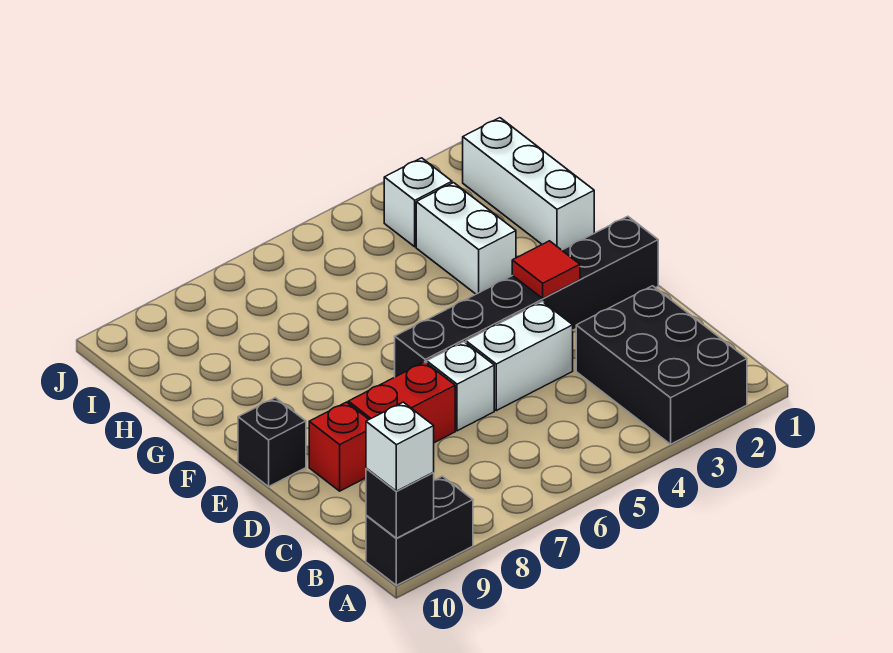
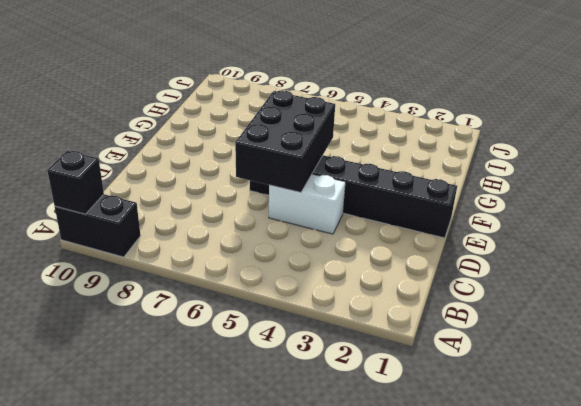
black brick D5:F6 level 2 -> black brick A2:C3 level 1
none -> white brick D6 level 1
none -> red brick D7:D8 level 1
none -> red brick D9 level 1

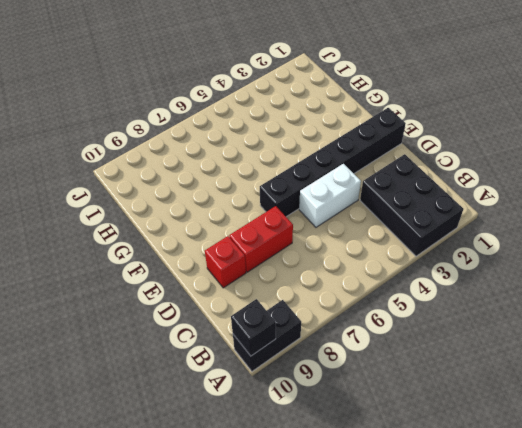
none -> white brick D6 level 1
none -> black brick E10 level 1
none -> white brick G1:I1 level 1

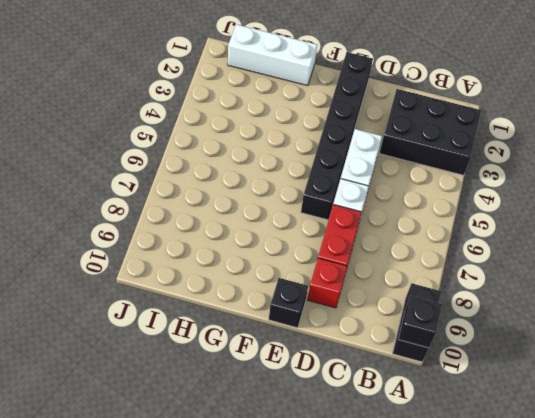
none -> white brick G3:H3 level 1
none -> white brick I3 level 1
none -> red tile E3 level 2

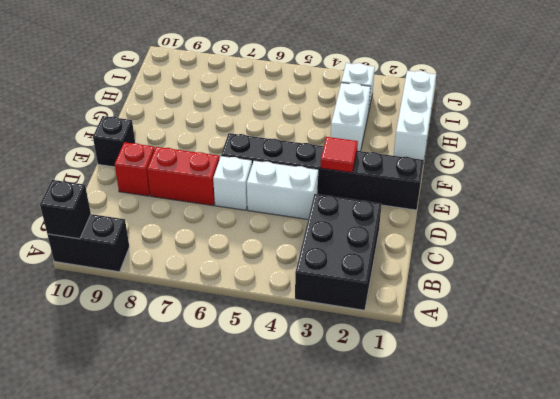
none -> white brick A10 level 3

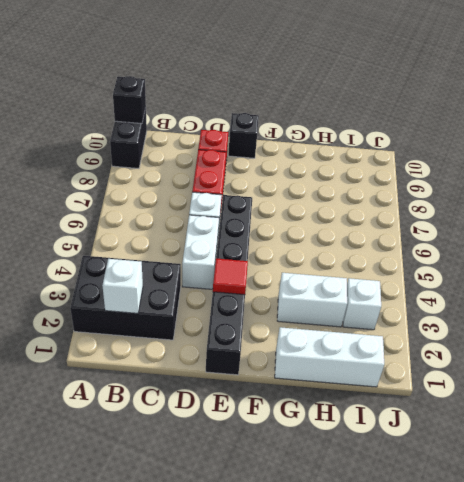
white brick B2 level 2 -> white brick A10 level 3

